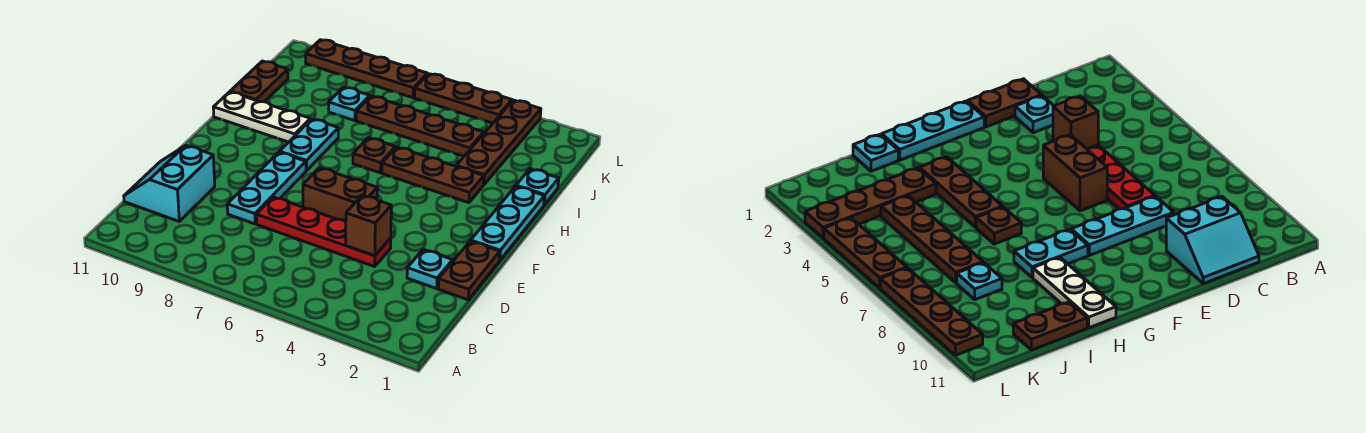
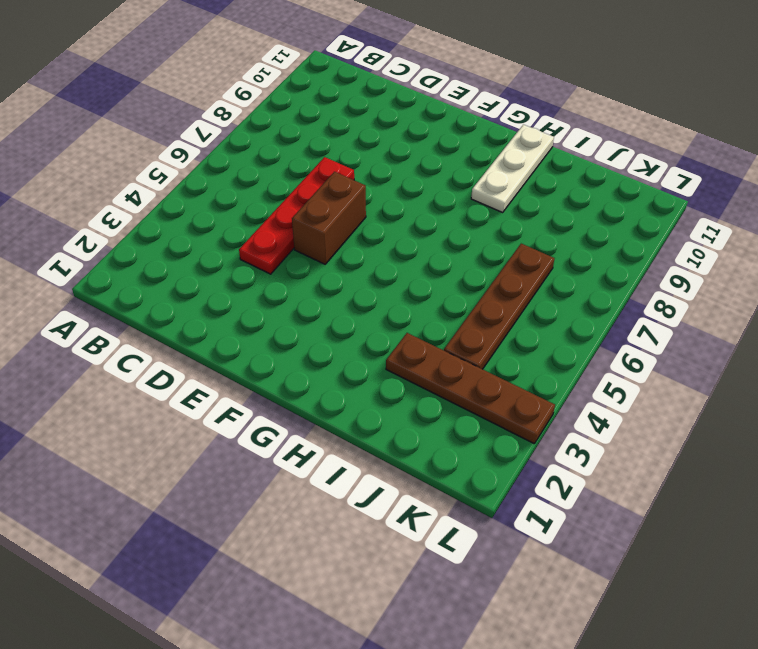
none -> cyan slope C10:D11 level 1 top 10
none -> brown plate D1:E1 level 1
none -> cyan plate D2 level 1

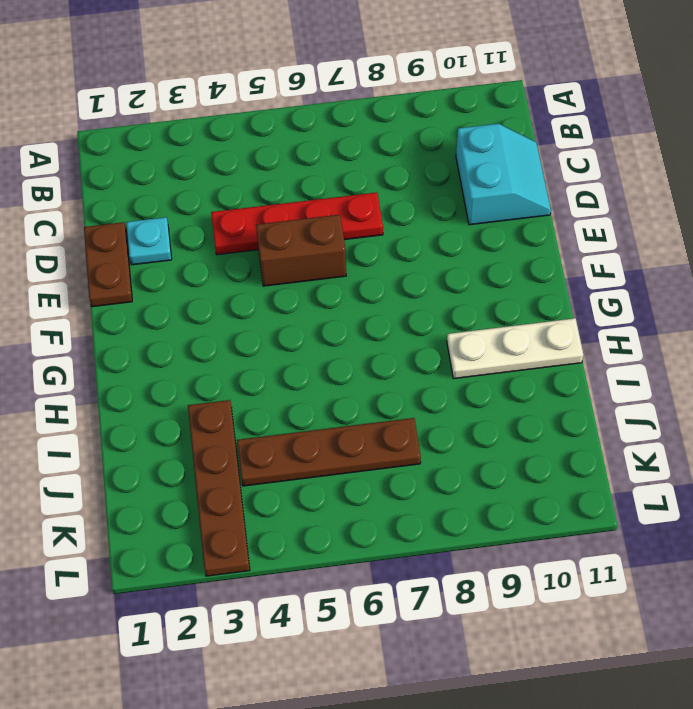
none -> cyan plate D8:F8 level 1
none -> cyan plate F1:H1 level 1
none -> cyan plate G8:H8 level 1

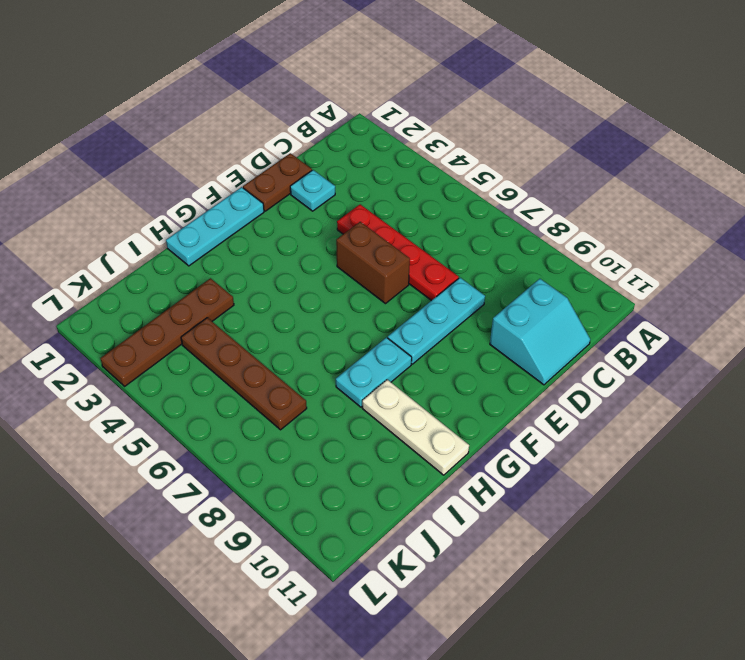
none -> brown plate H3:H5 level 1
none -> brown plate H6 level 1
none -> cyan plate I1 level 1

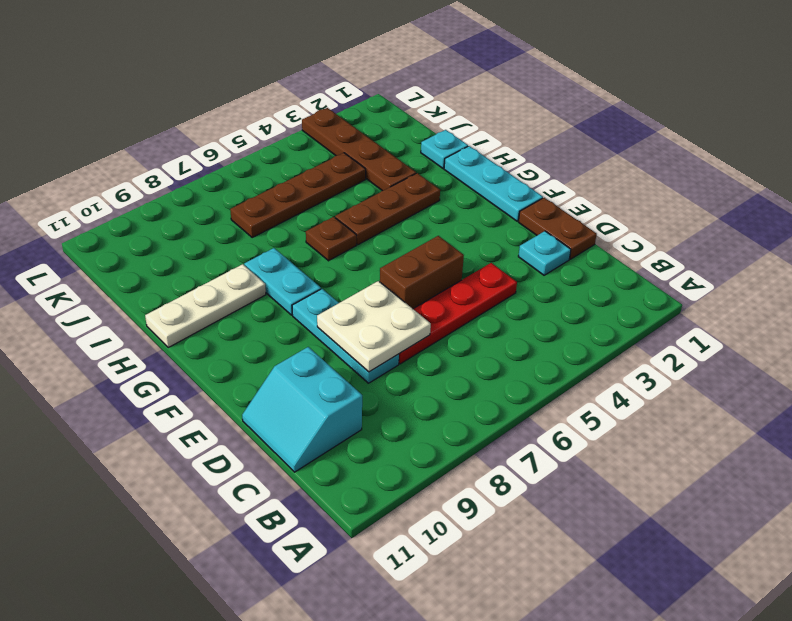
white plate D7:E8 level 2 -> none
none -> brown plate I11:J11 level 1
none -> cyan plate J8 level 1
none -> brown plate L4:L6 level 1

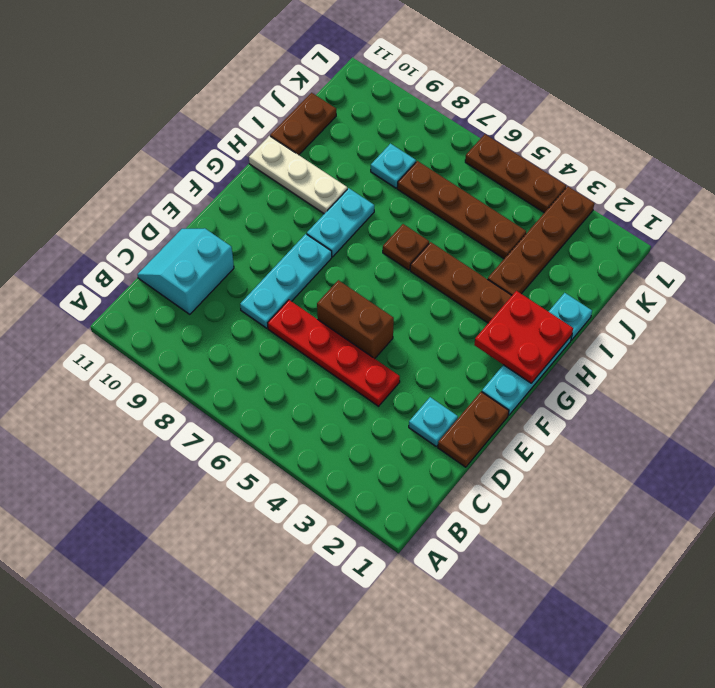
red plate G1:H2 level 2 -> none
none -> brown plate L7:L10 level 1
none -> brown brick D4 level 2

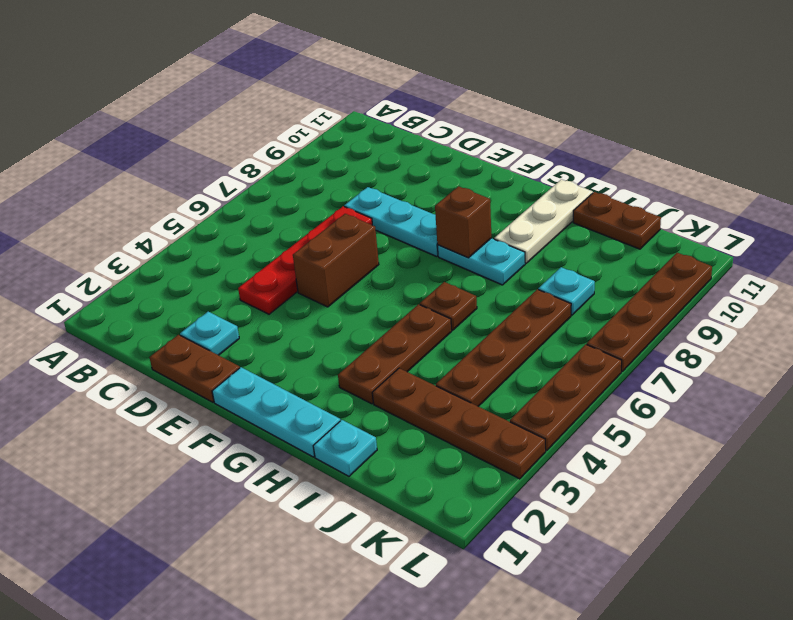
brown brick G8 level 2 -> brown brick D4 level 2
none -> cyan slope C10:D11 level 1 top 10

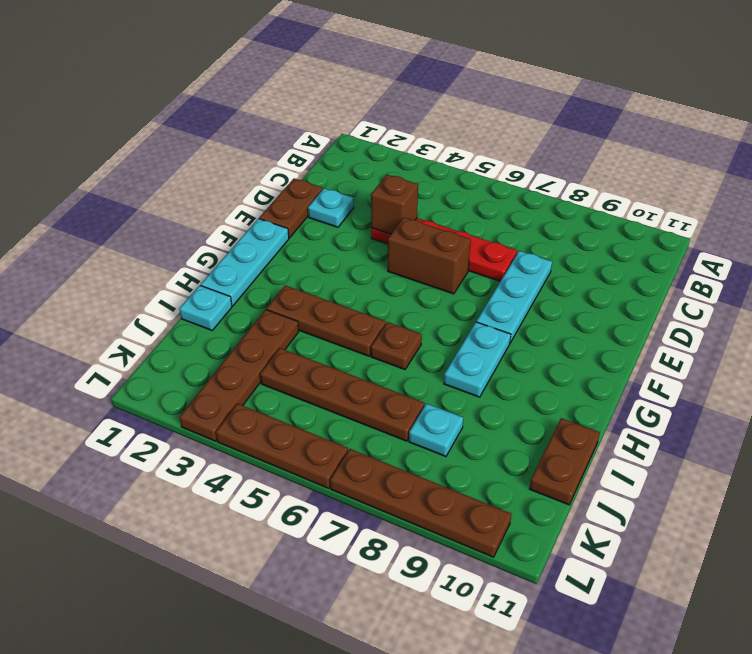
none -> cyan slope C10:D11 level 1 top 10
none -> white plate H9:H11 level 1

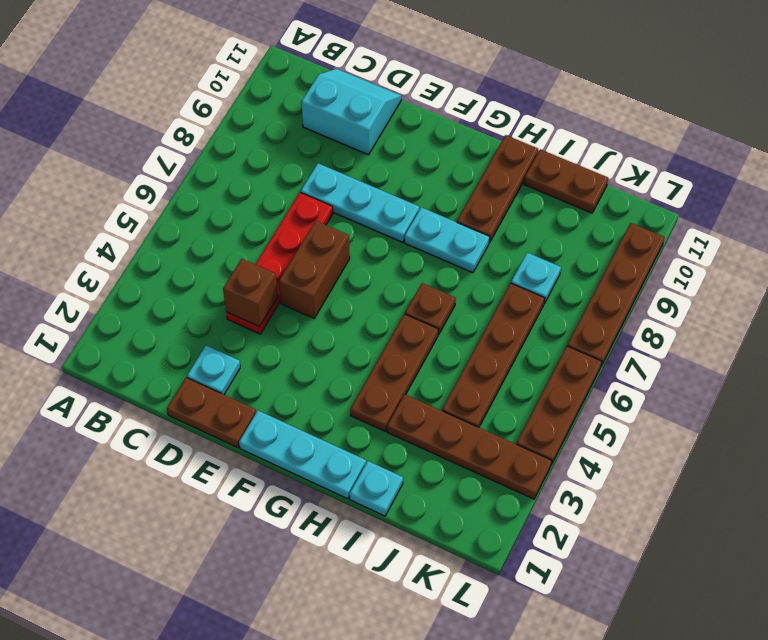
brown plate H9:H11 level 1 -> white plate H9:H11 level 1

